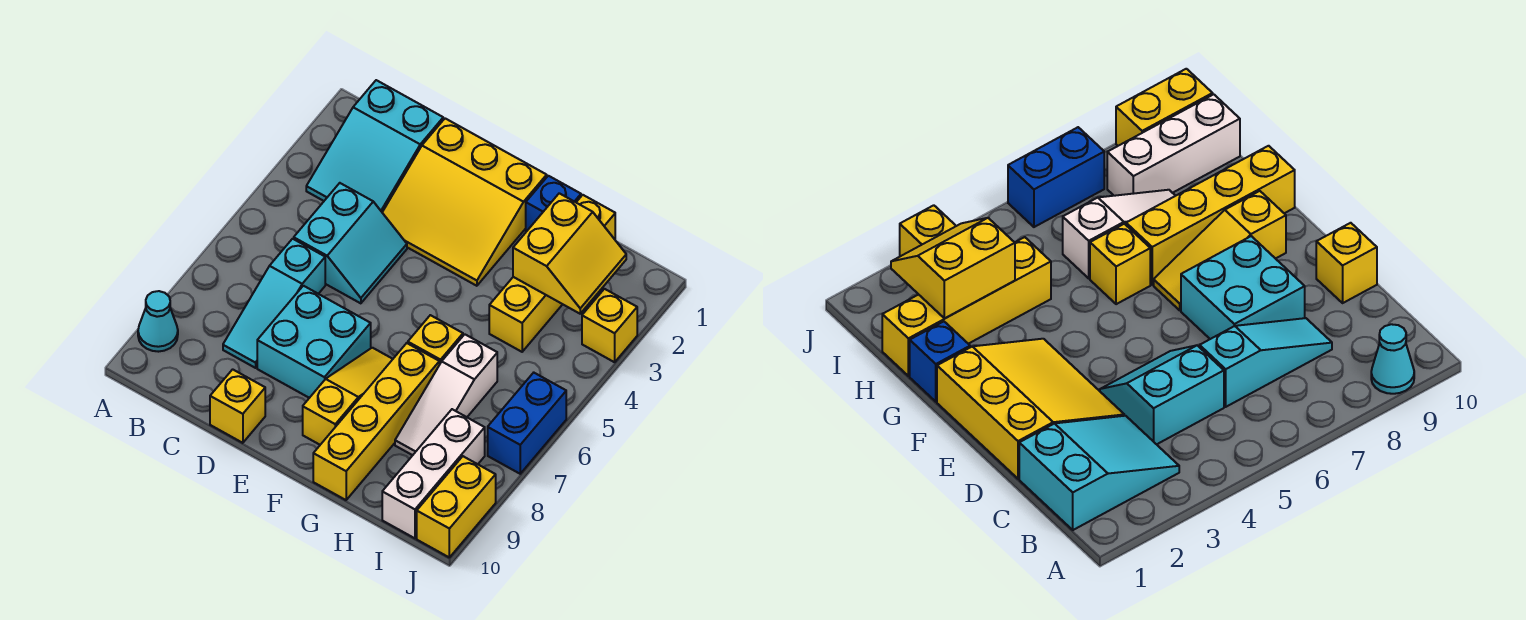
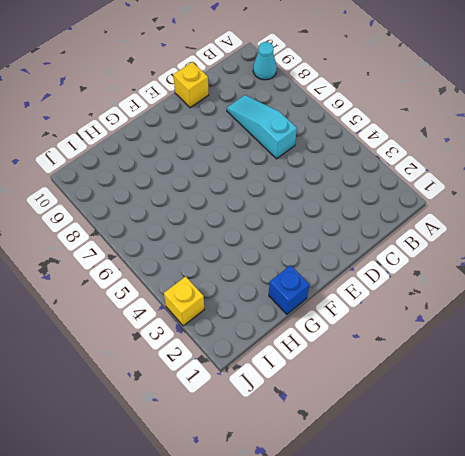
none -> cyan slope B1:C3 level 1 top 1
none -> cyan slope C4:D5 level 1 top C
none -> yellow slope D1:F3 level 1 top 1

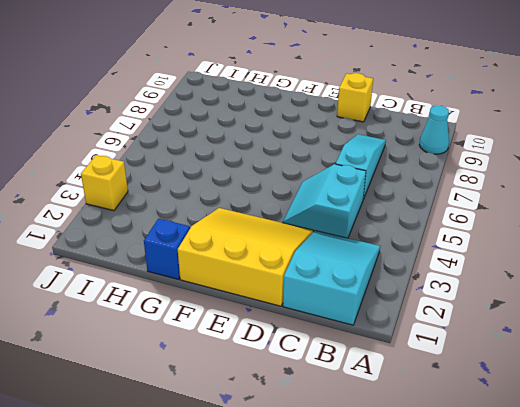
none -> cyan brick D7:E8 level 1
none -> yellow slope F7:F9 level 1 top 9
none -> yellow brick G6 level 1

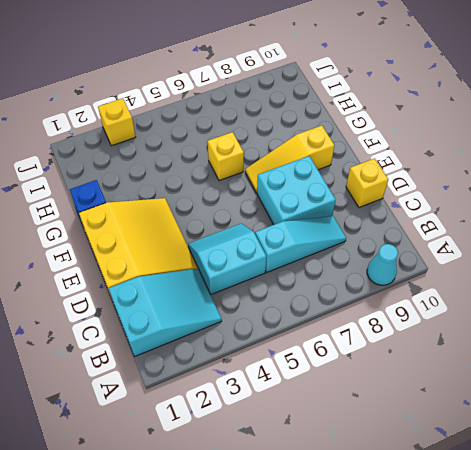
none -> yellow brick G7:G10 level 1
none -> yellow brick H1:H4 level 1
none -> white slope H6:H8 level 1 top 6

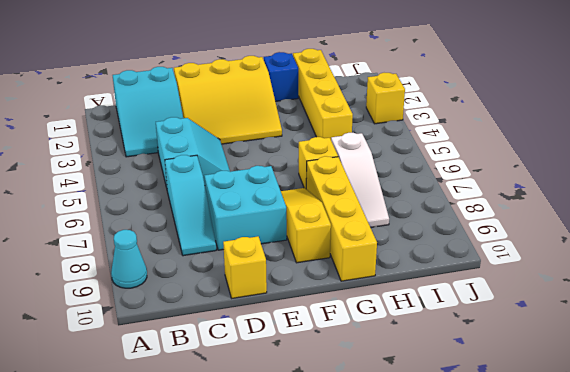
none -> white brick I8:I10 level 1
none -> blue brick J6:J7 level 1
none -> yellow brick J9:J10 level 1

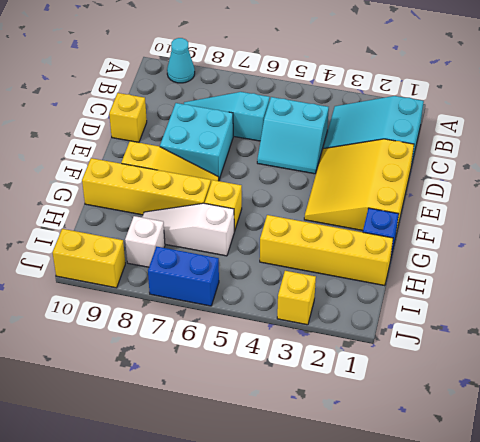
white brick I8 level 1 -> white brick I8:I10 level 1
none -> yellow slope H2:I3 level 2 top H

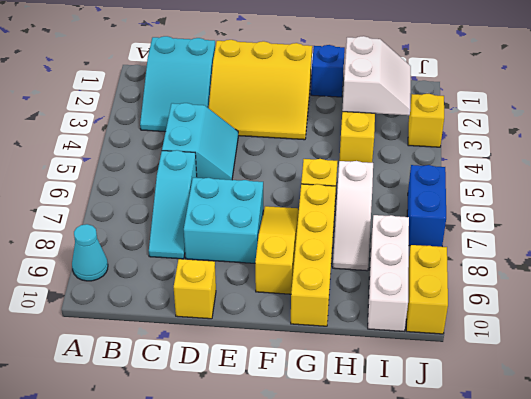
white slope H2:I3 level 2 top H -> yellow slope H2:I3 level 2 top H

